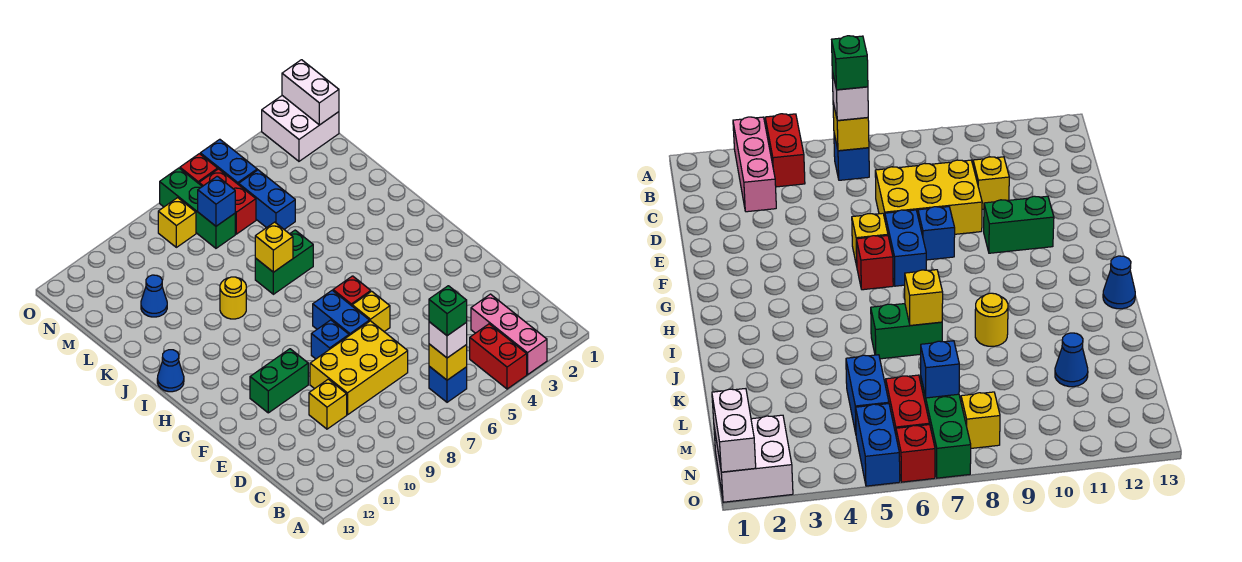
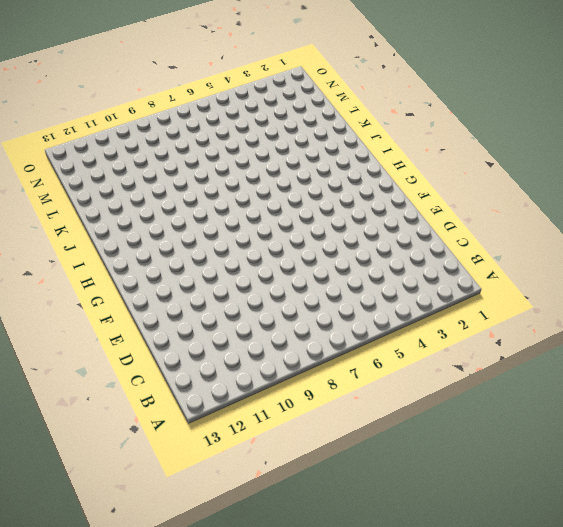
none -> pink brick A3:C3 level 1
none -> red brick A4:B4 level 1
none -> blue brick B6 level 1

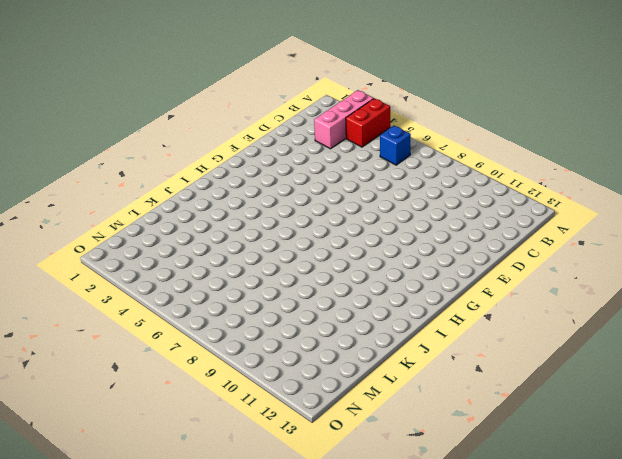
none -> yellow brick D7:E9 level 1
none -> yellow brick D10 level 1
none -> yellow brick F6 level 1

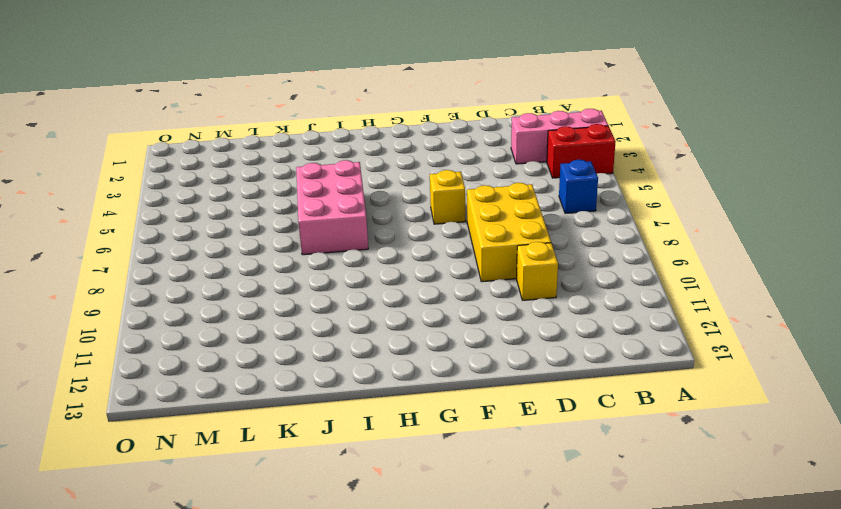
pink brick I5:J7 level 1 -> green brick J6:J7 level 1
none -> blue brick F7:G7 level 1
none -> blue brick F8 level 1
none -> green brick F10:F11 level 1

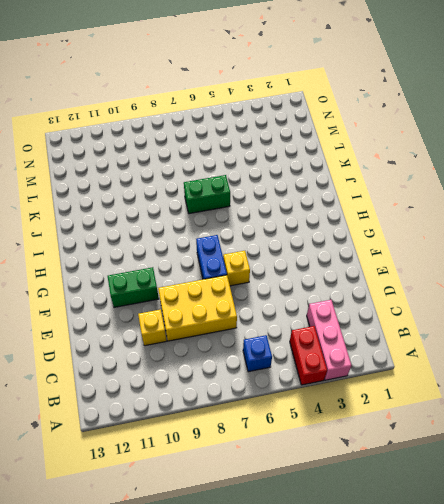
none -> blue brick F8 level 1
none -> red brick G6 level 1
none -> blue cone I13 level 1

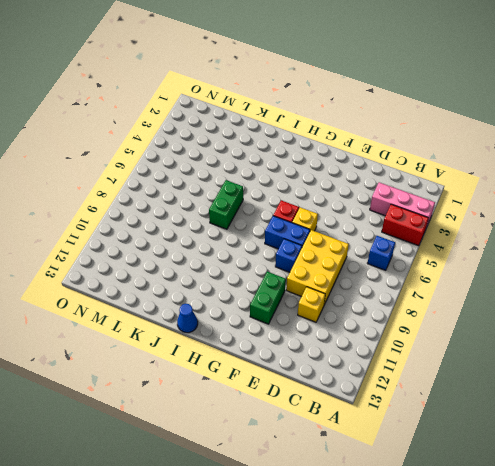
none -> yellow round brick J9 level 1
none -> blue brick L5:M5 level 1
none -> blue cone L11 level 1

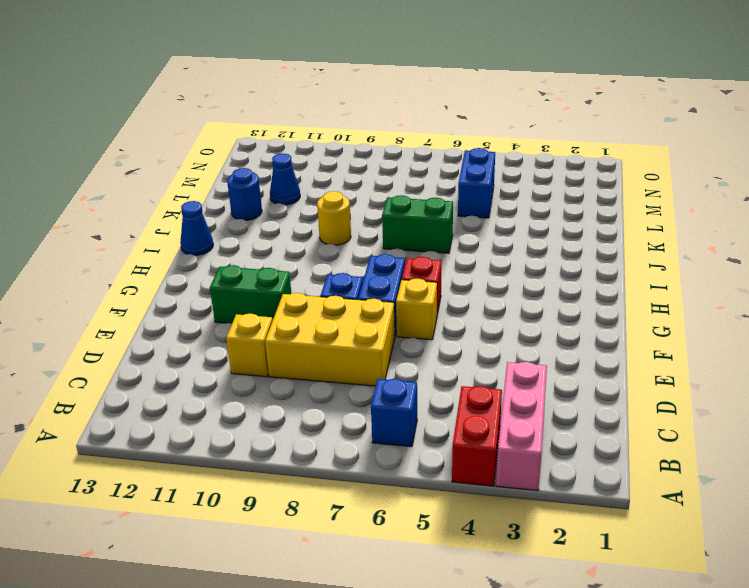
blue round brick K12 level 1 -> none
none -> red brick M6:N6 level 1
none -> green brick M7:O7 level 1
none -> white brick N1:O2 level 1

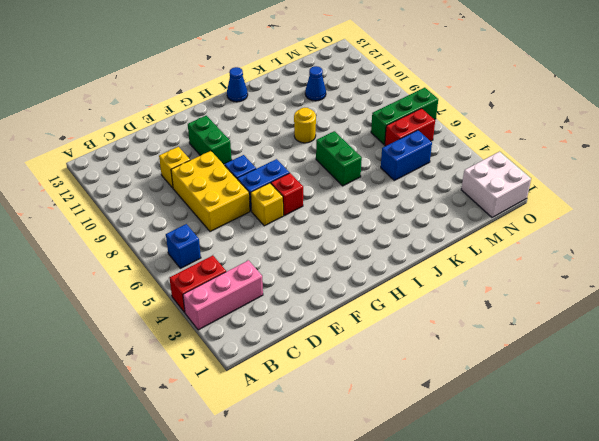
none -> blue brick N5:O5 level 1
none -> yellow brick N8 level 1
none -> red brick O6 level 1

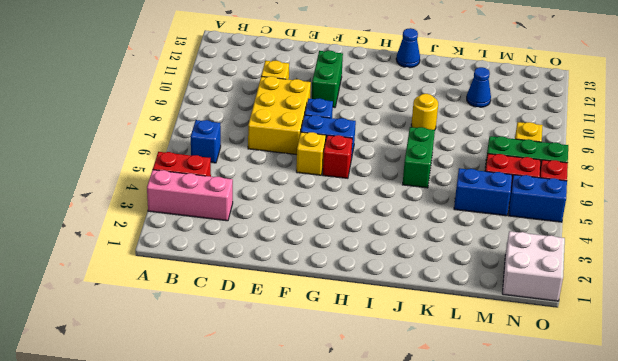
none -> yellow brick B6 level 2
none -> yellow brick J7 level 2
none -> blue brick M7 level 2

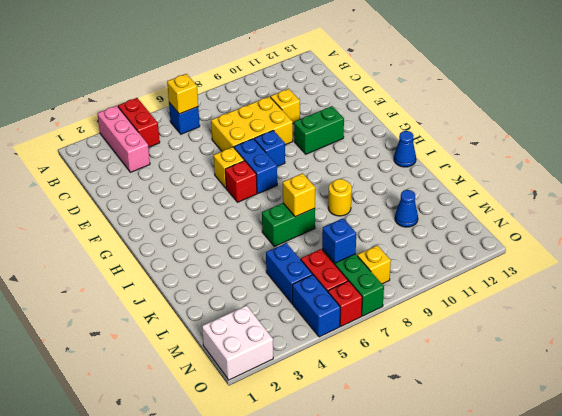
none -> white brick N1:O1 level 2
none -> white brick B6 level 3
none -> green brick B6 level 4

